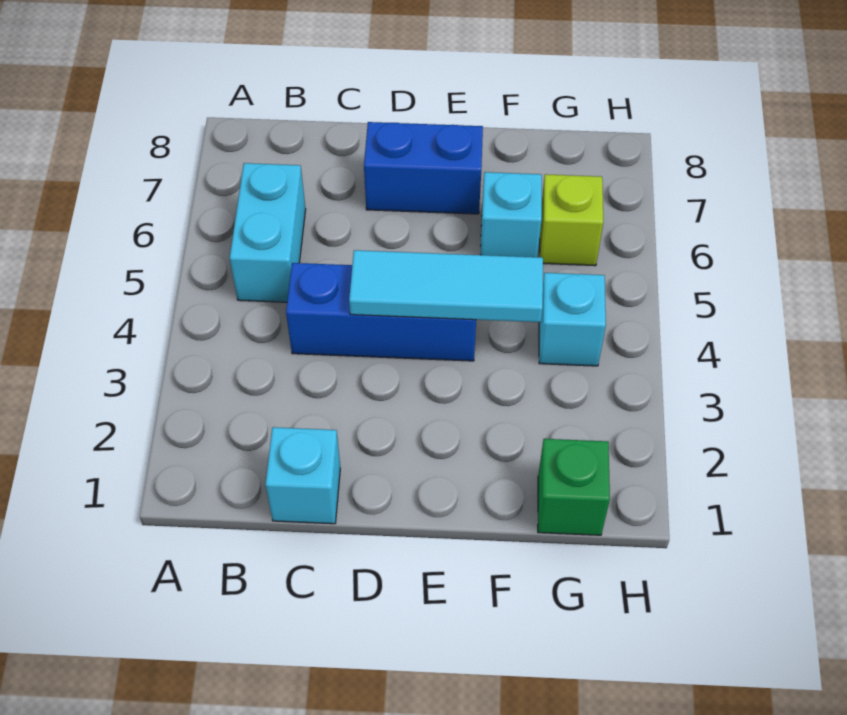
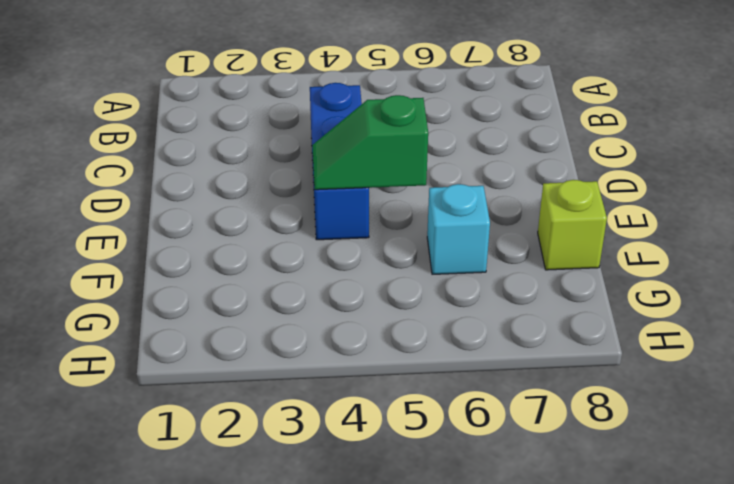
green slope E4:E5 level 2 top 5 -> cyan tile D4:F4 level 2
lime brick F8 level 1 -> lime brick G6 level 1
none -> cyan brick B5:B6 level 1
none -> cyan brick C1 level 1

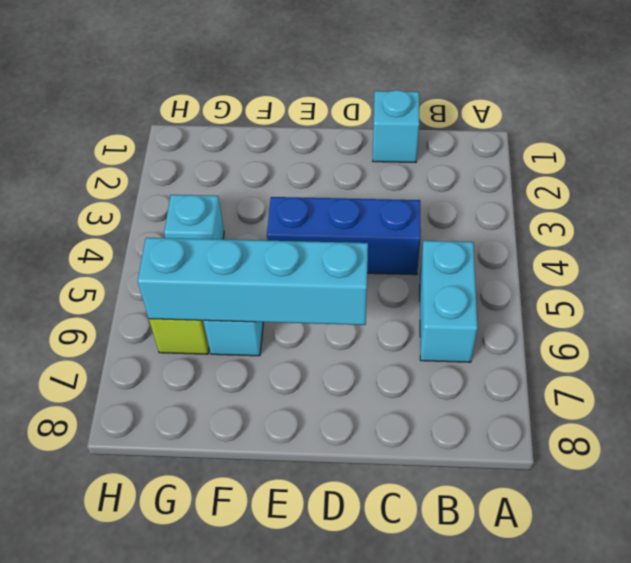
cyan brick D6:G6 level 2 -> none
none -> blue brick D7:E7 level 1
none -> green brick G1 level 1

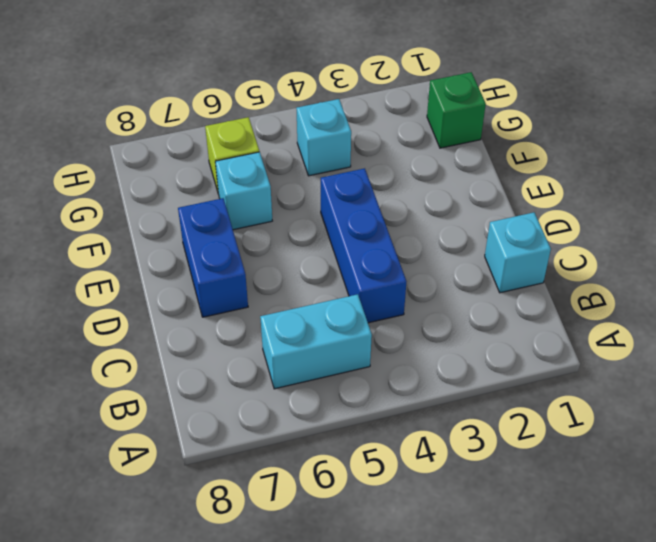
none -> cyan tile D4:F4 level 2

